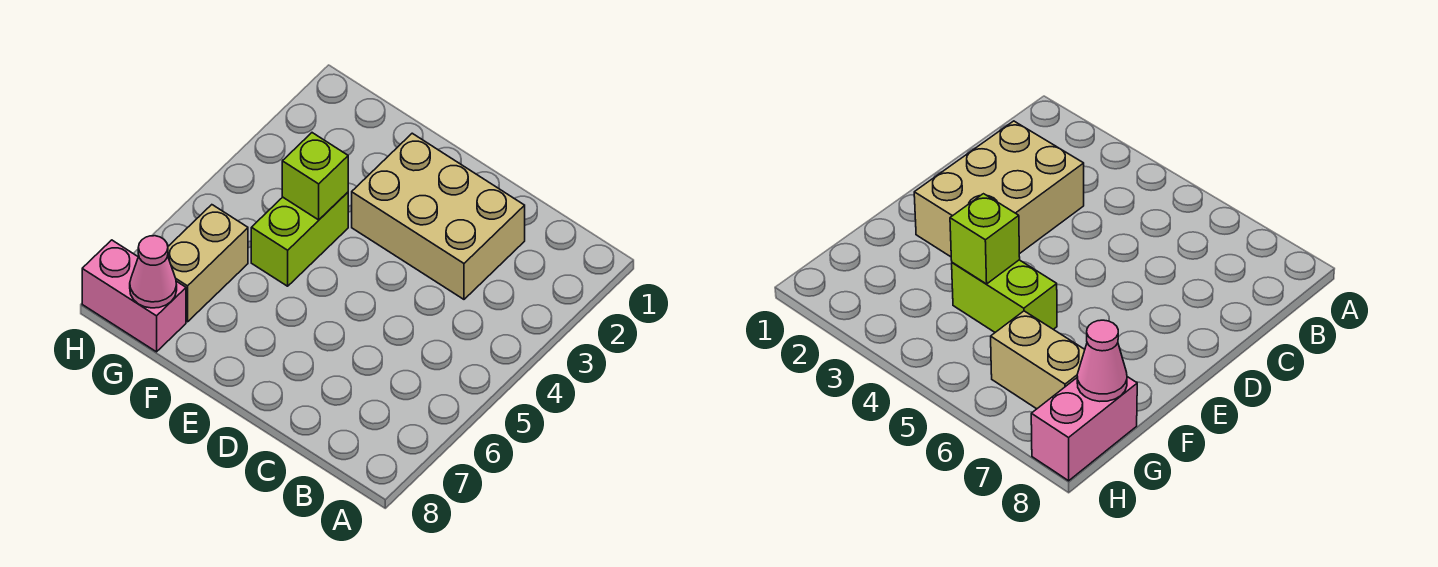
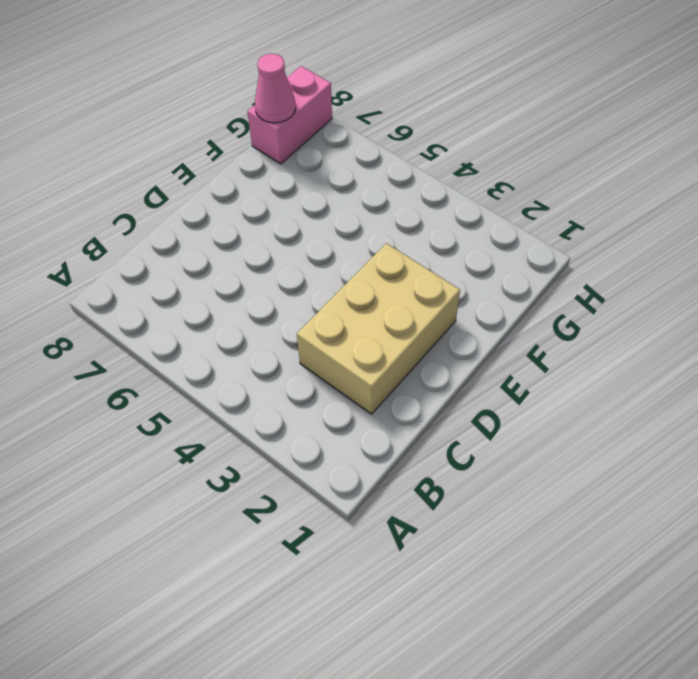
none -> lime brick F4:F5 level 1
none -> tan brick G6:G7 level 1

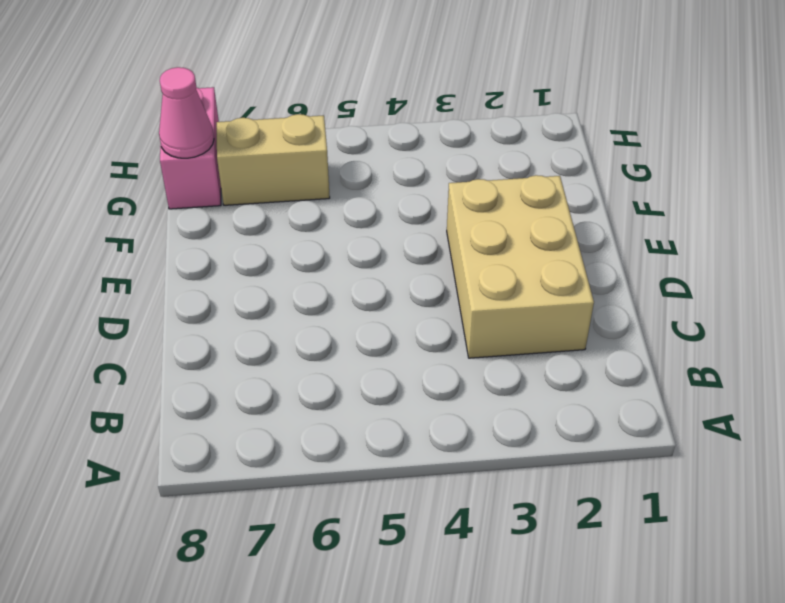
none -> lime brick F4:F5 level 1
none -> lime brick F4 level 2

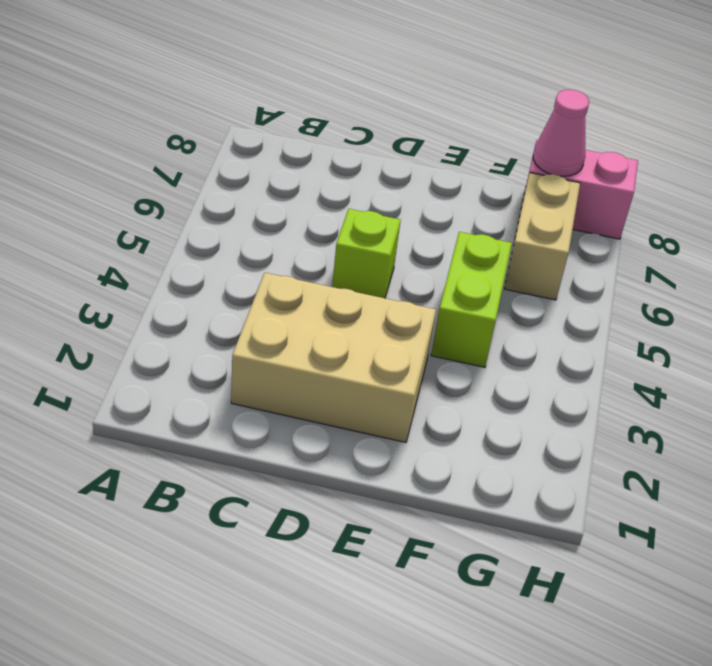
lime brick D5 level 1 -> lime brick F4 level 2

